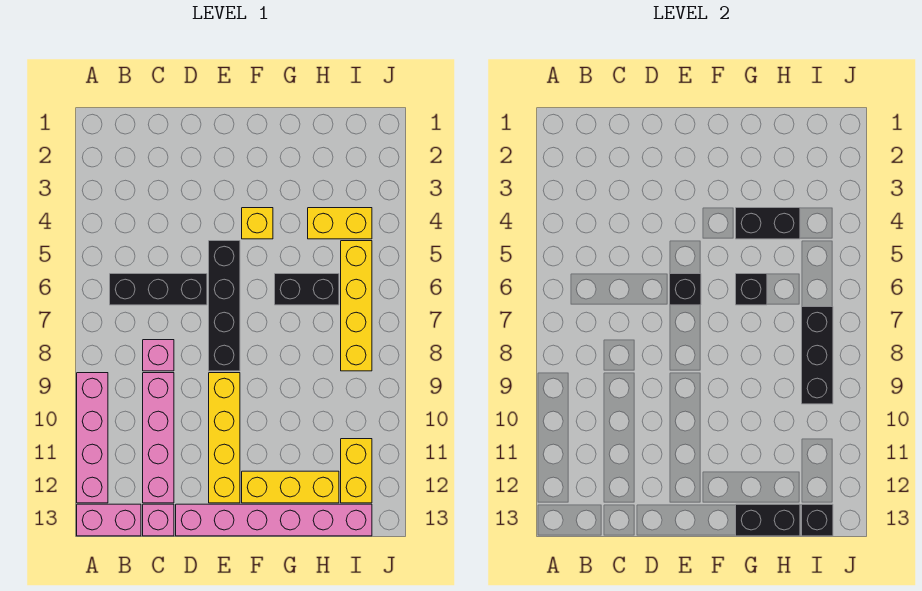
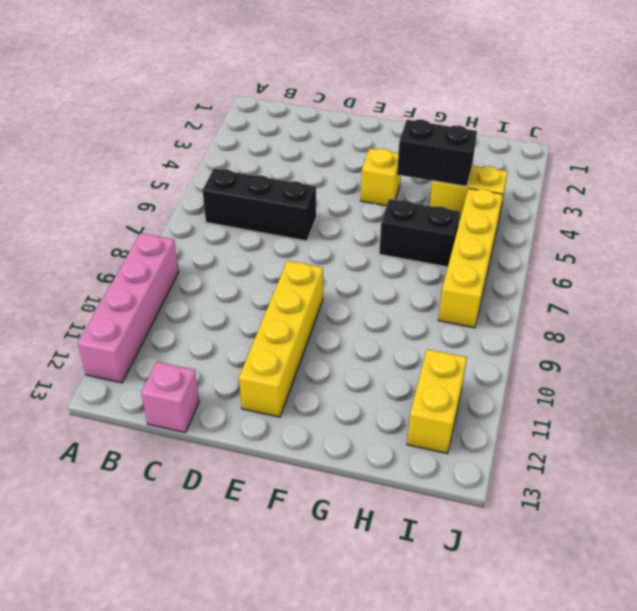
none -> pink brick A13:B13 level 1
none -> pink brick C8 level 1
none -> pink brick C9:C12 level 1

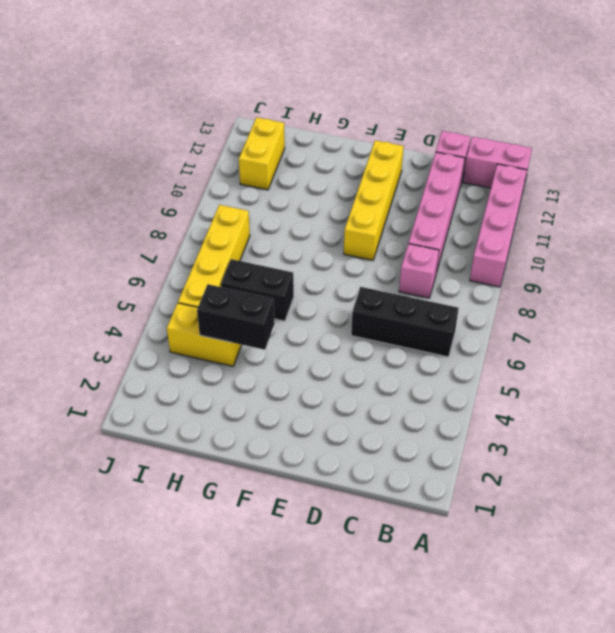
none -> pink brick D13:I13 level 1
none -> black brick E5:E8 level 1
none -> yellow brick F4 level 1

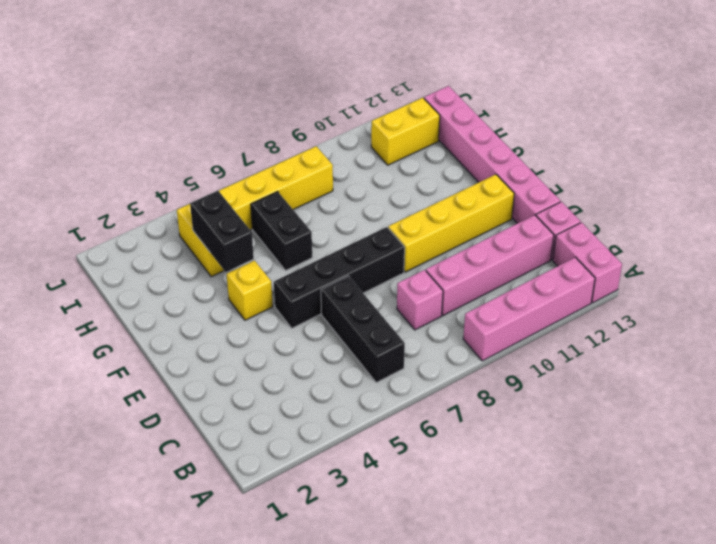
none -> yellow brick F12:H12 level 1
none -> black brick E6 level 2
none -> black brick G6 level 2

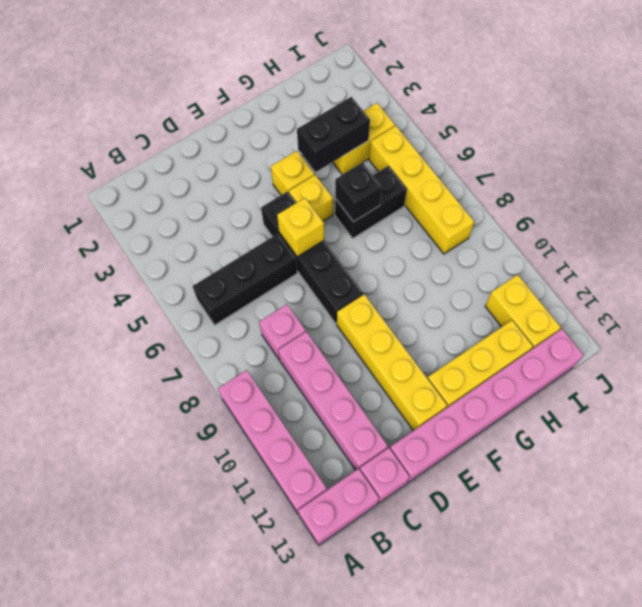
yellow brick E6 level 2 -> black brick E6 level 2
yellow brick F5 level 1 -> none
none -> black brick G13:H13 level 2
none -> black brick I7:I9 level 2
none -> black brick I13 level 2

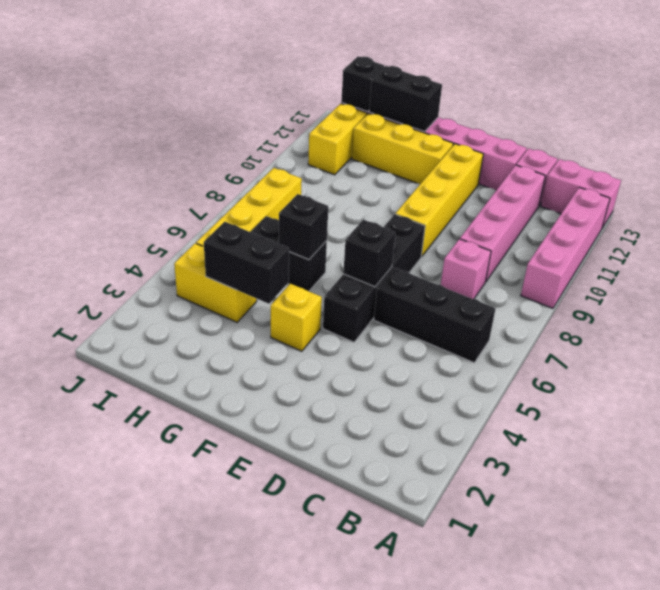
none -> black brick I7:I9 level 2

